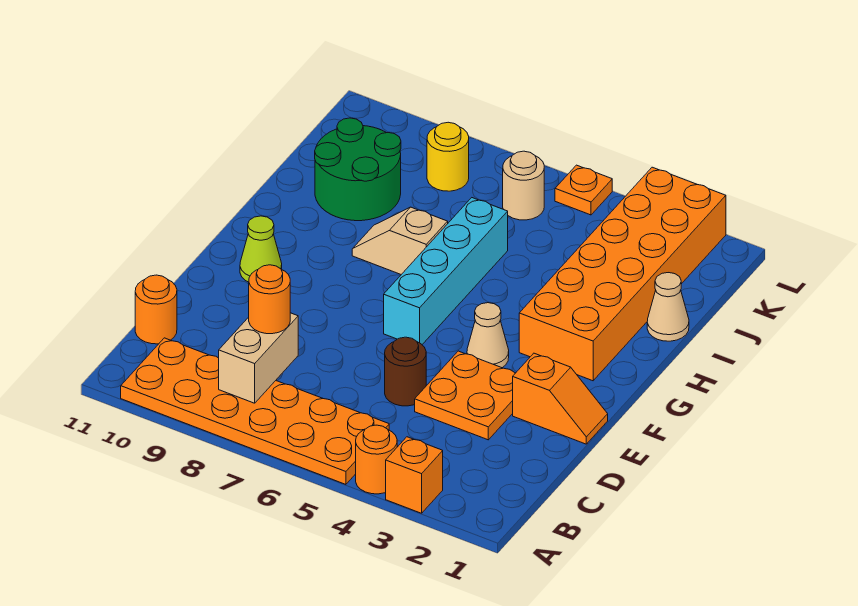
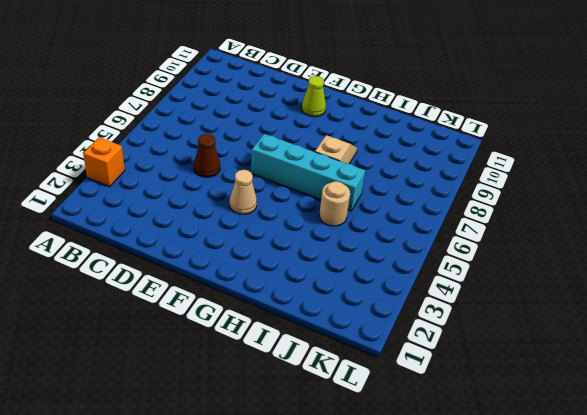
brown cone D5 level 1 -> brown round brick D5 level 1
tan round brick I5 level 1 -> tan round brick K6 level 1
none -> orange round brick A4 level 1
none -> orange plate A5:B10 level 1
none -> orange round brick C11 level 1

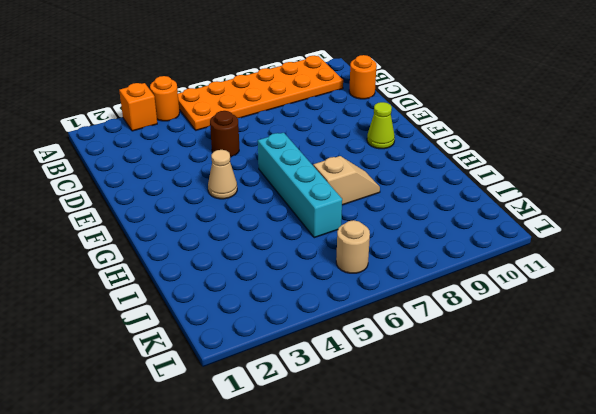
none -> orange plate D3:E4 level 1
none -> orange slope E1:E2 level 1 top 2
none -> orange brick G2:L3 level 1

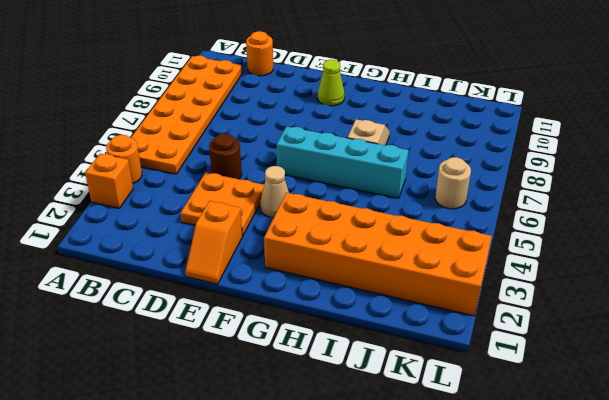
none -> tan cone I1 level 1
none -> green round brick I9:J10 level 1
none -> yellow round brick K8 level 1

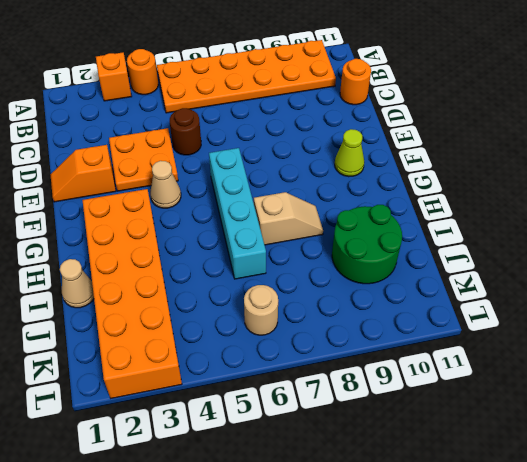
none -> yellow round brick K8 level 1
none -> orange plate L5 level 1
none -> tan brick B8:C8 level 2

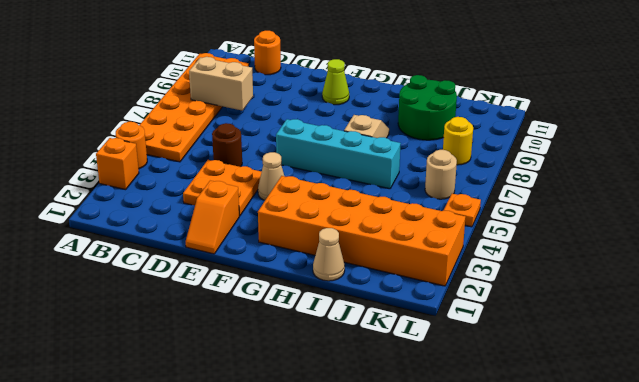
none -> orange round brick C8 level 3

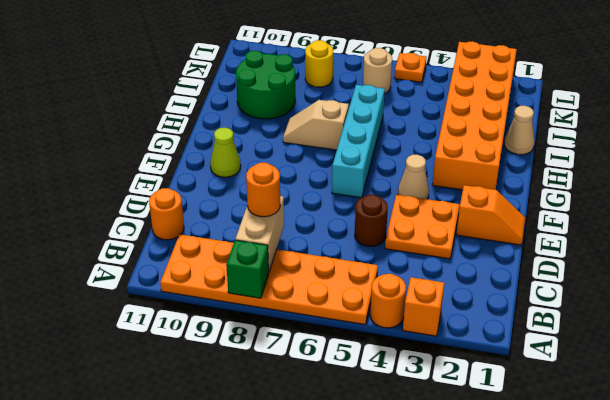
green brick A8 level 2 -> none

